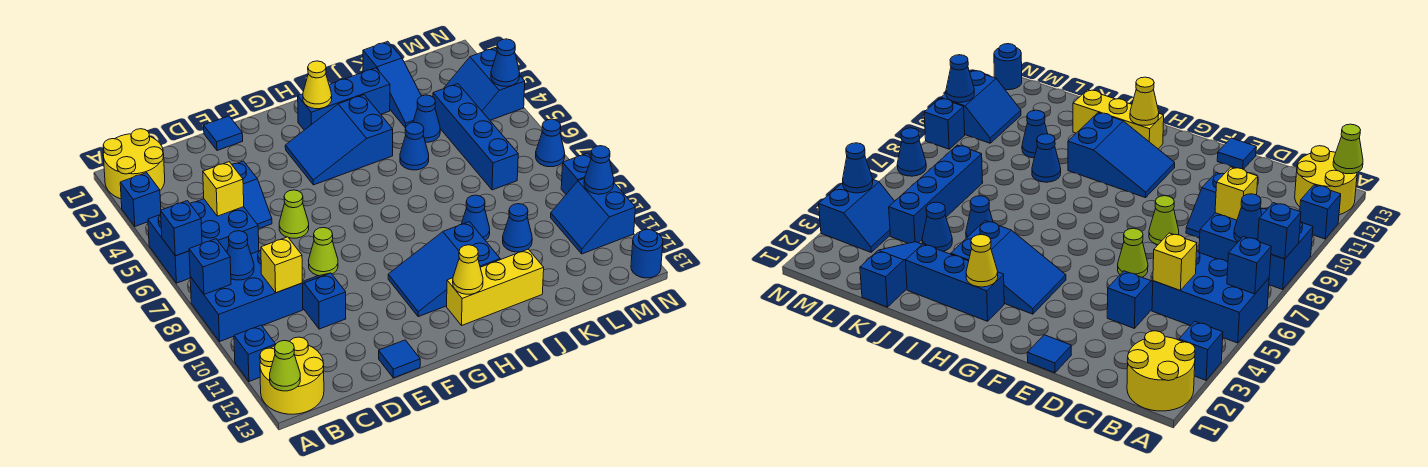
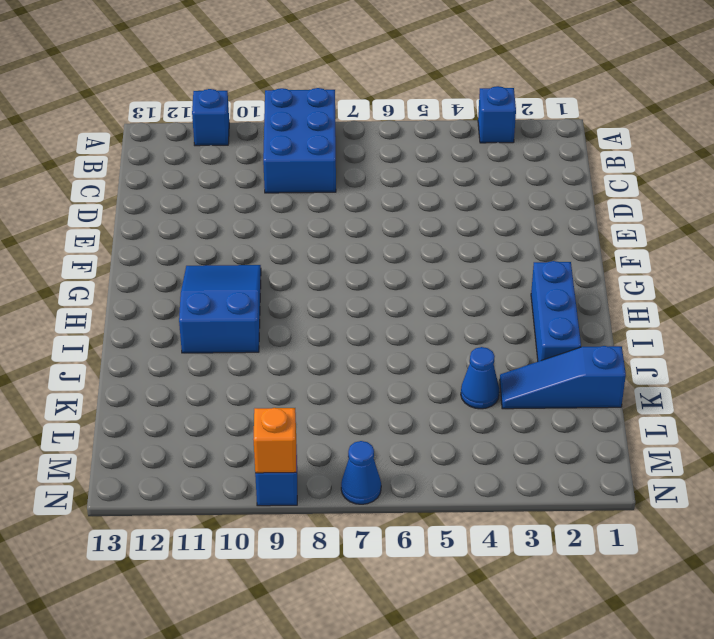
orange brick N9 level 2 -> none
none -> yellow round brick A1:B2 level 1
none -> blue brick A5:C6 level 1
none -> yellow round brick A12:B13 level 1
none -> blue slope D4:D5 level 1 top 4

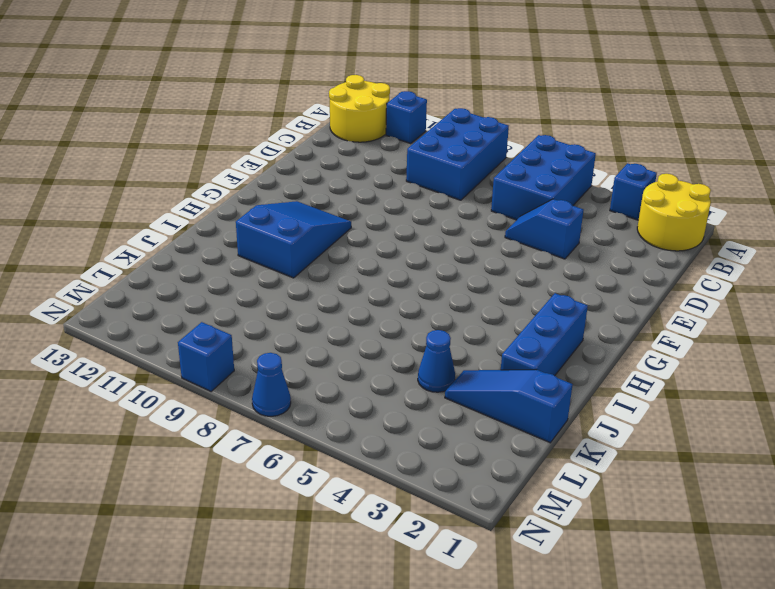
none -> blue slope D9:D10 level 1 top 10
none -> blue tile E1 level 1
none -> lime cone E6 level 1
none -> lime cone E8 level 1

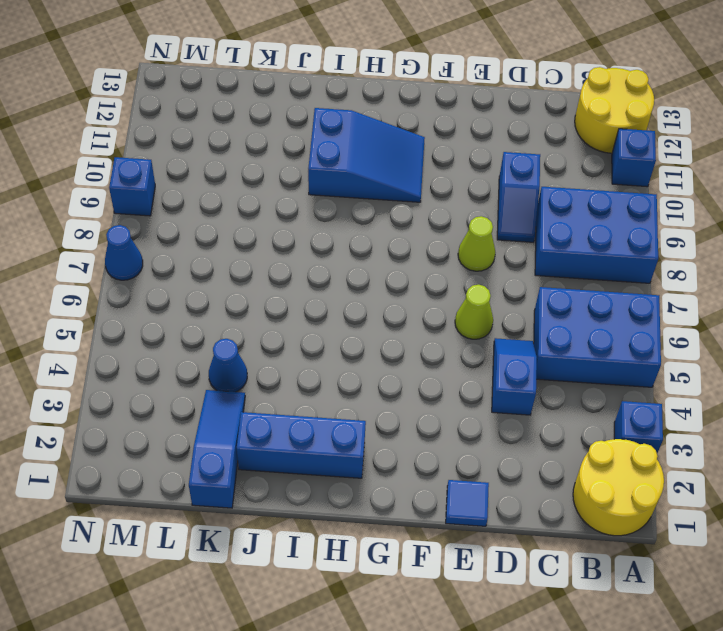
none -> blue tile E13 level 1
none -> blue slope G3:I4 level 1 top I
none -> yellow brick H12:J12 level 1
none -> blue cone J5 level 1

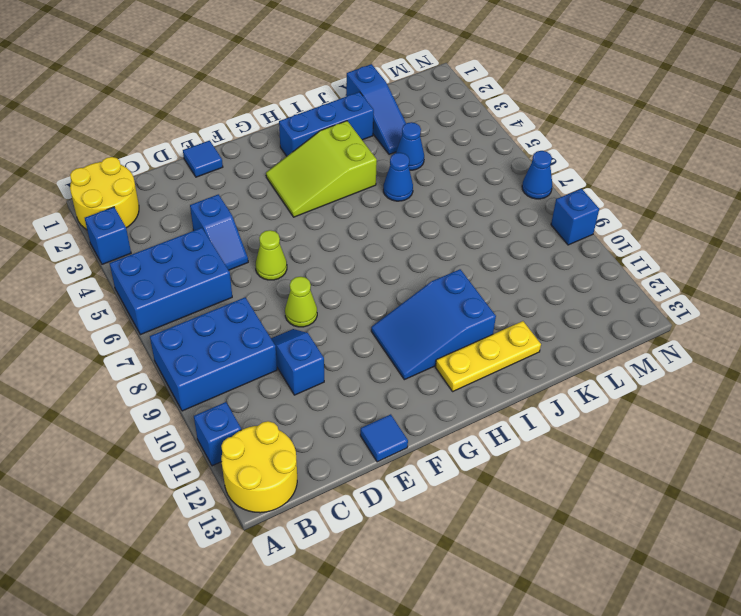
lime slope G3:I4 level 1 top I -> blue slope G3:I4 level 1 top I
yellow plate H12:J12 level 1 -> yellow brick H12:J12 level 1
none -> blue cone J9 level 1
none -> blue cone K10 level 1
none -> blue brick L4:L7 level 1
none -> blue slope M3:N4 level 1 top N

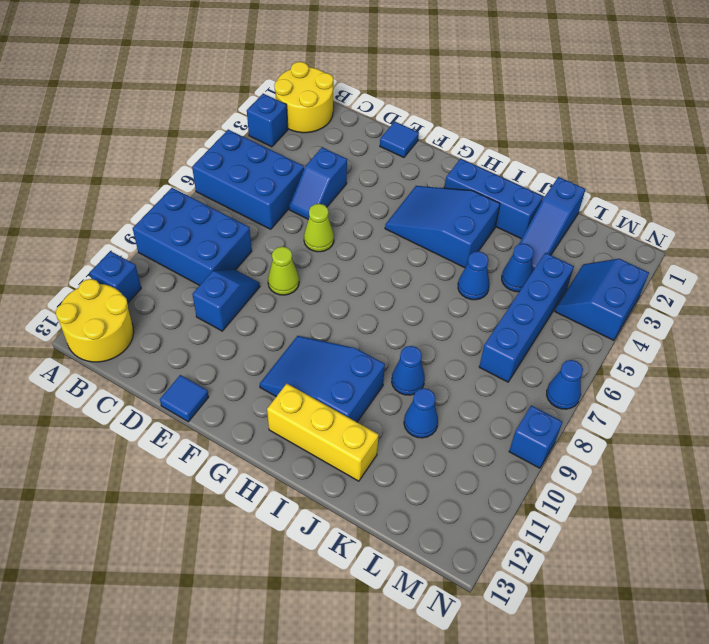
none -> blue slope M10:N11 level 1 top N
none -> blue round brick N13 level 1
none -> blue brick A6 level 2
none -> blue brick A8 level 2

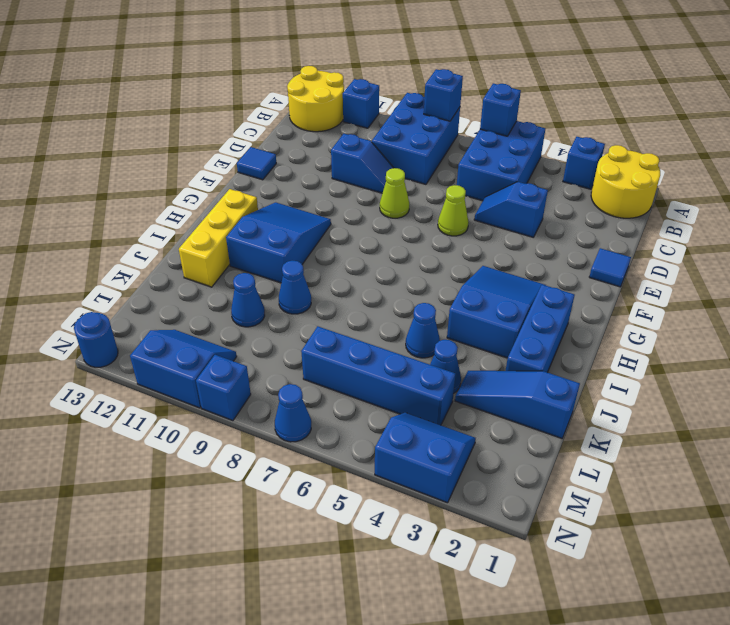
none -> lime cone A13 level 2
none -> blue cone B8 level 2
none -> yellow brick C5 level 2
none -> yellow brick C9 level 2

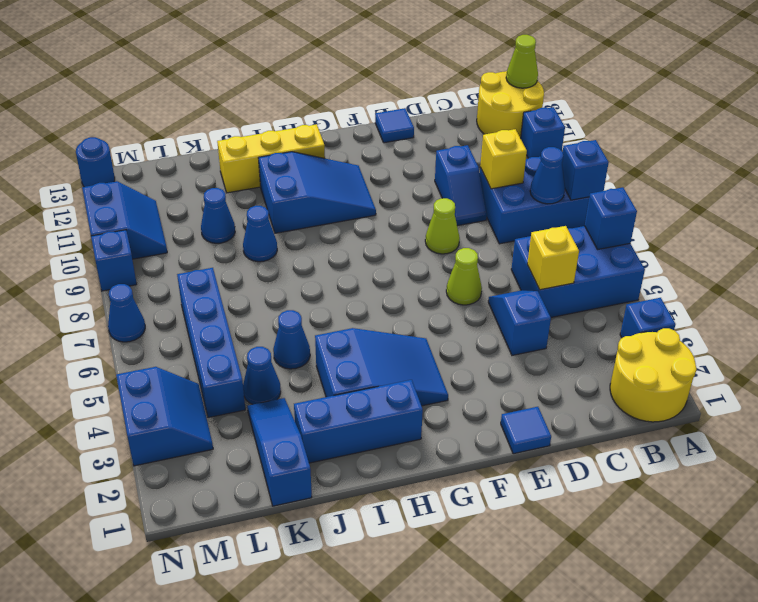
none -> yellow cone H2 level 2
none -> yellow cone H12 level 2
none -> blue cone N4 level 2
none -> blue cone N10 level 2

